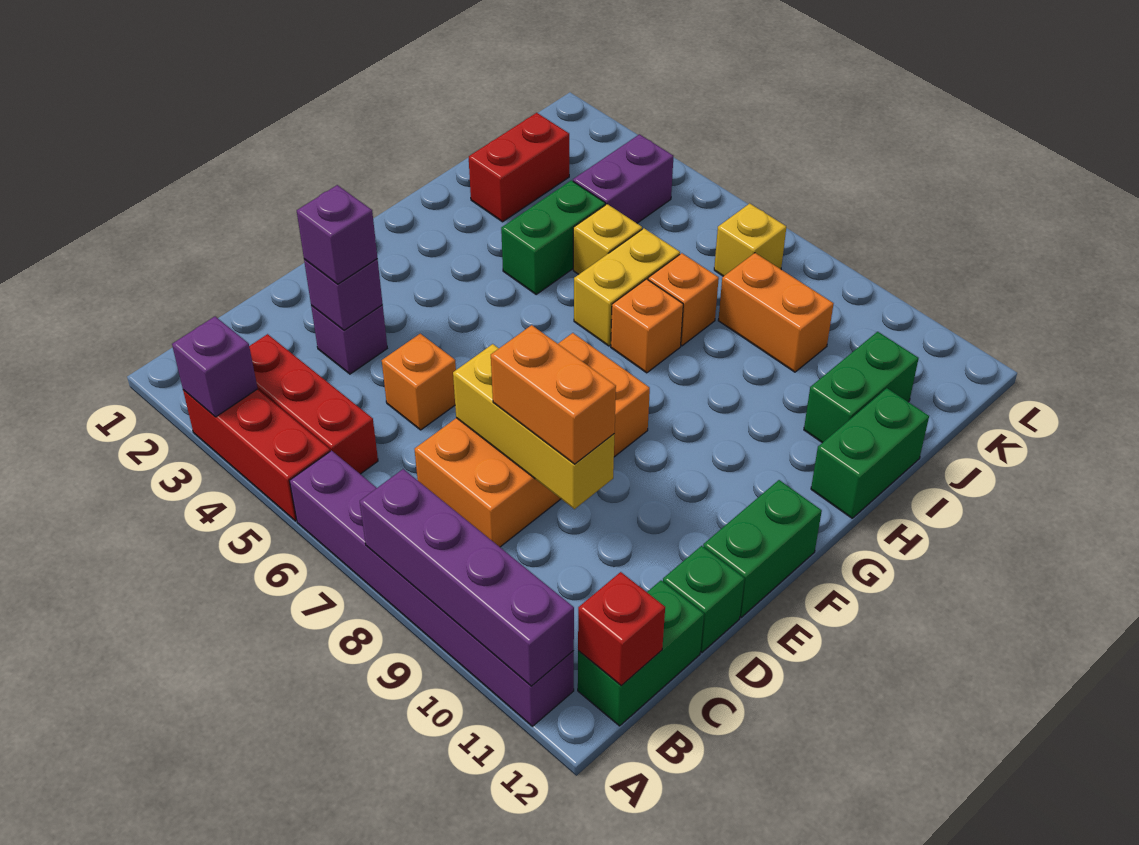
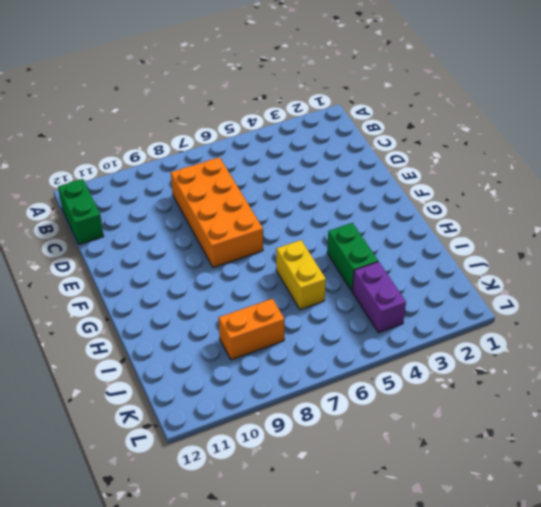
none -> red brick A3:A5 level 1
none -> purple brick A6:A11 level 1
none -> red brick B3:B5 level 1

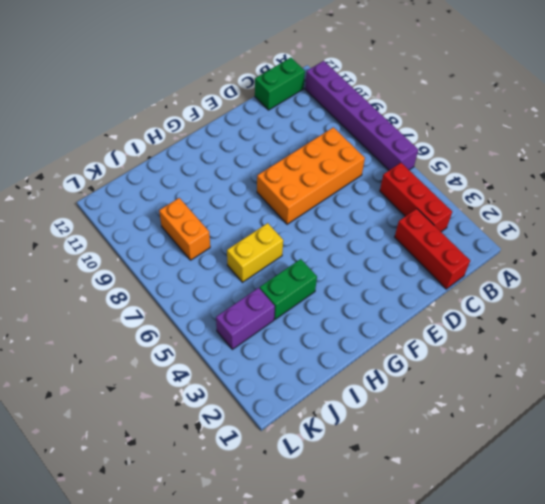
red brick C1:C3 level 1 -> red brick A3:A5 level 1
none -> purple brick D3 level 1
none -> orange brick D5 level 1
none -> green brick D12 level 1

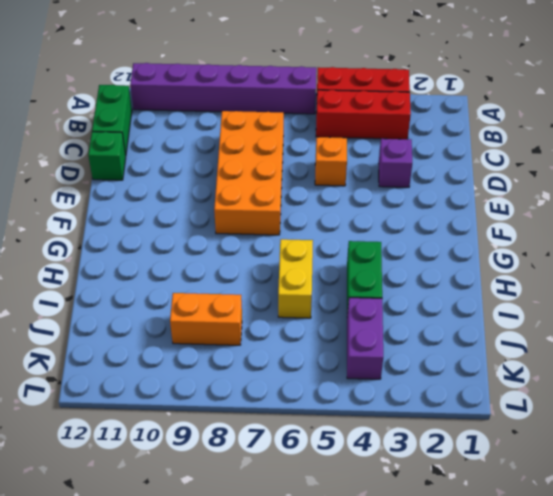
none -> green brick E12:F12 level 1
none -> orange brick H7 level 1
none -> green brick H12:I12 level 1

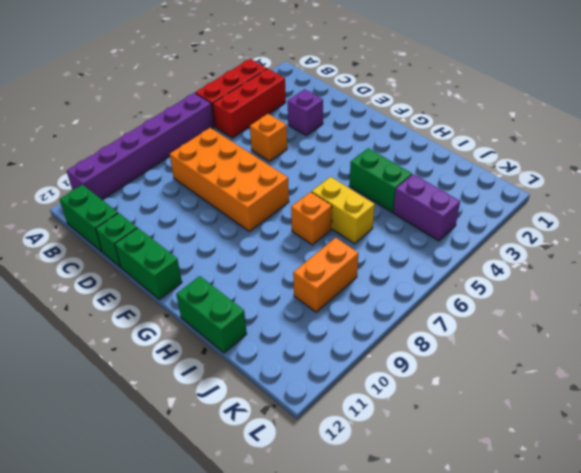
none -> red brick I2:J2 level 1
none -> yellow brick I5 level 1
none -> orange brick I7 level 1

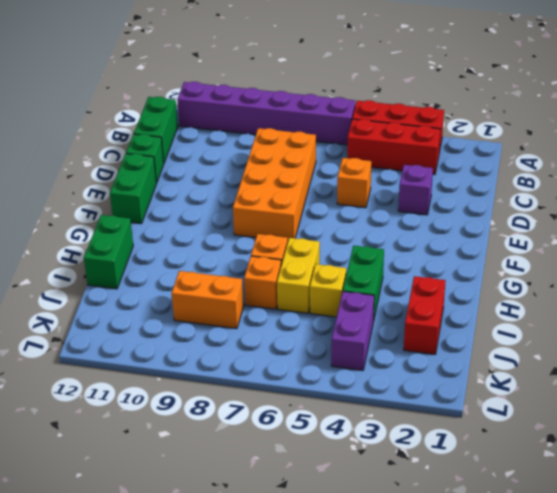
none -> green brick I11:J11 level 1
none -> yellow brick K7 level 1
none -> purple brick A3 level 2

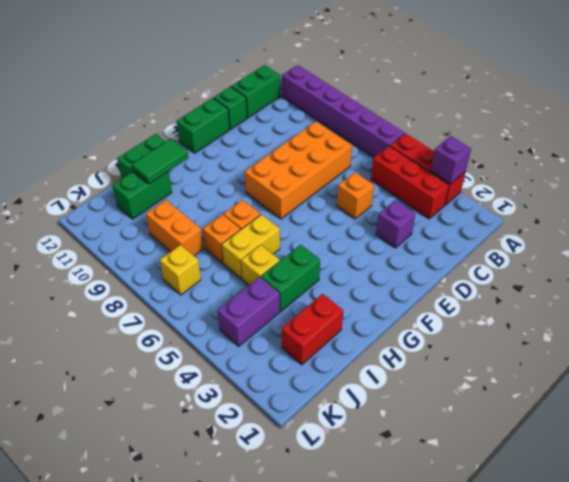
green tile H11:I11 level 2 -> none
none -> purple brick A8:A11 level 2
none -> red brick B12 level 2
none -> purple brick D3 level 2

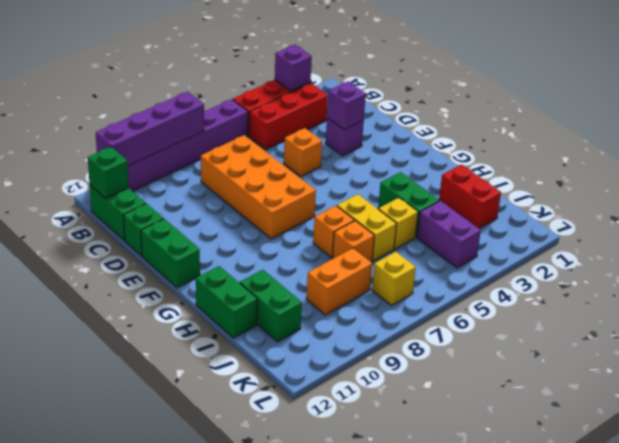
green brick B12 level 2 -> red brick B12 level 2
none -> yellow brick D7:D9 level 2
none -> purple brick D3 level 3
none -> orange brick D8:D9 level 3

